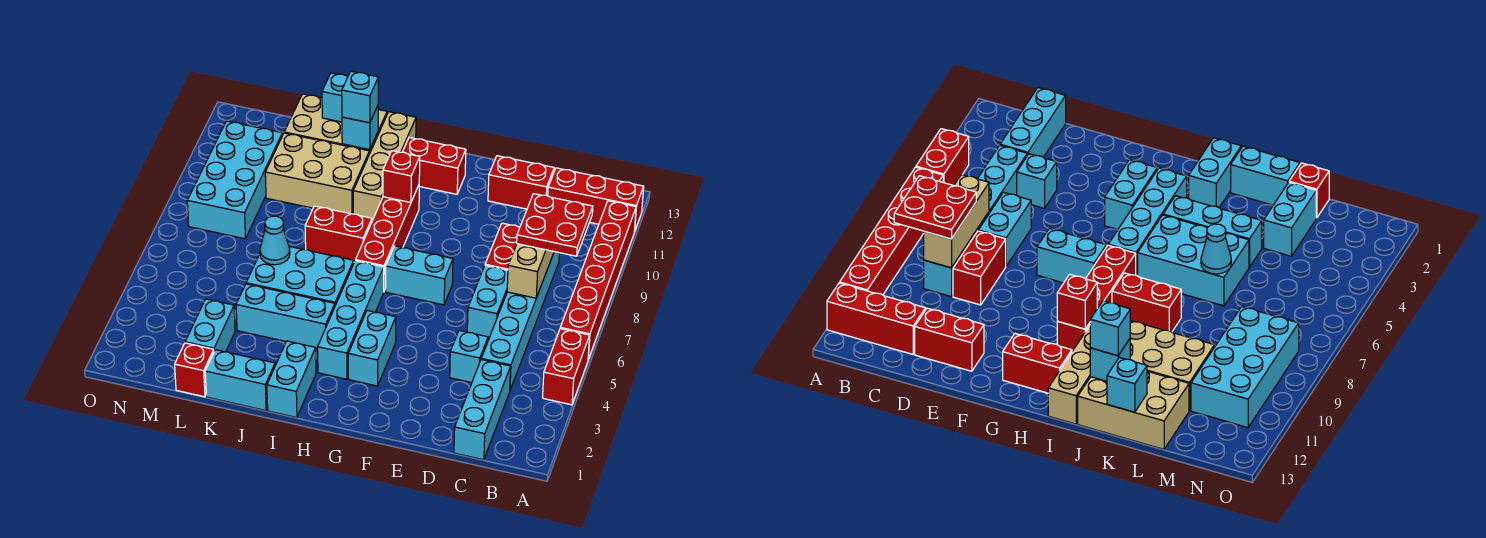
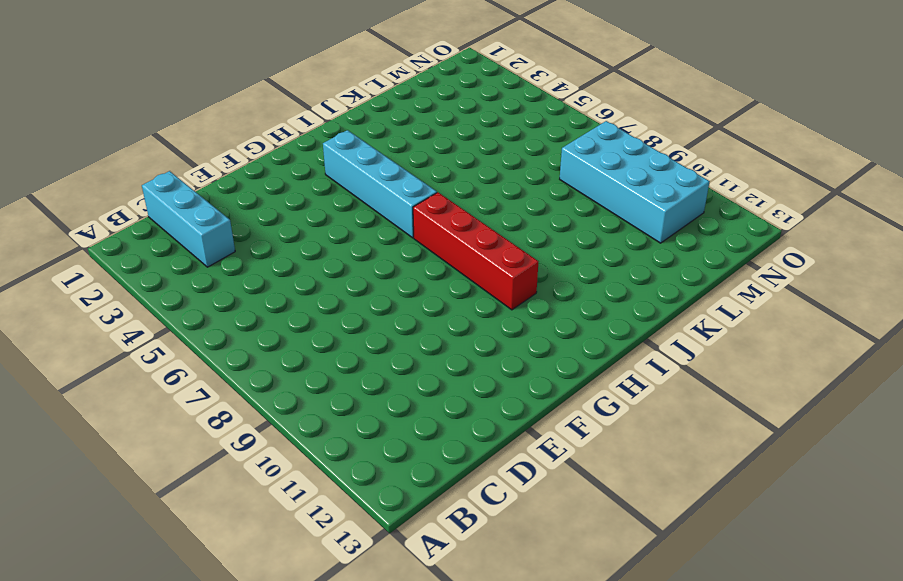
none -> red brick A4:A5 level 1
none -> red brick A6:A11 level 1
none -> red brick A12:C12 level 1
none -> cyan brick C4:C9 level 1

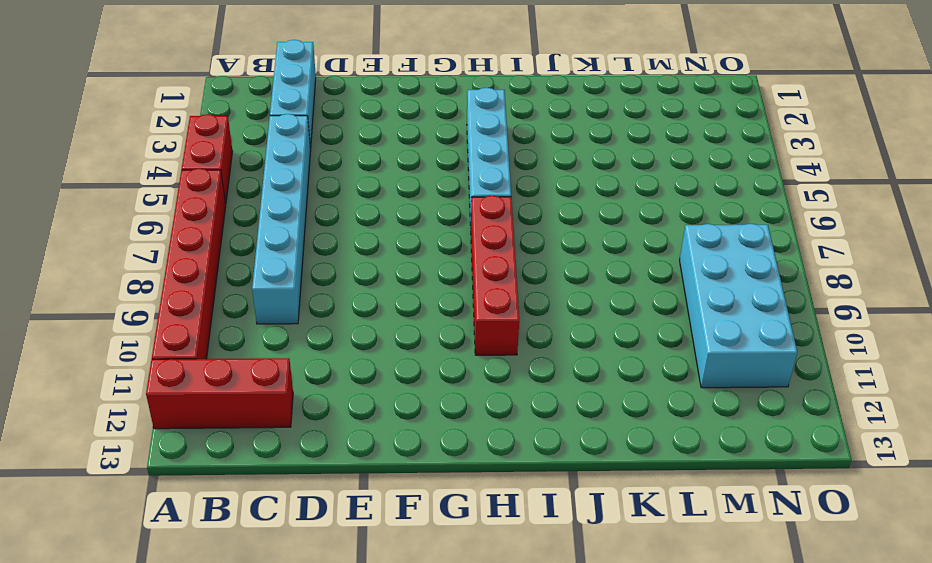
none -> cyan brick D4 level 1
none -> cyan brick D6:D7 level 1
none -> red brick D8:D9 level 1
none -> red brick D12:E12 level 1

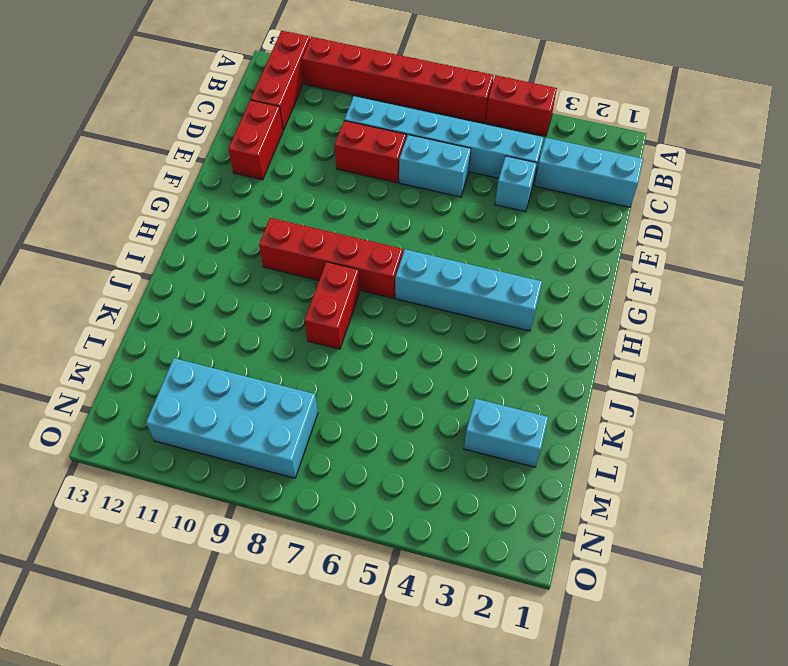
none -> cyan brick F7:G7 level 1
none -> cyan brick G3:G4 level 1
none -> red brick G12:H12 level 1
none -> cyan brick I1:I2 level 1

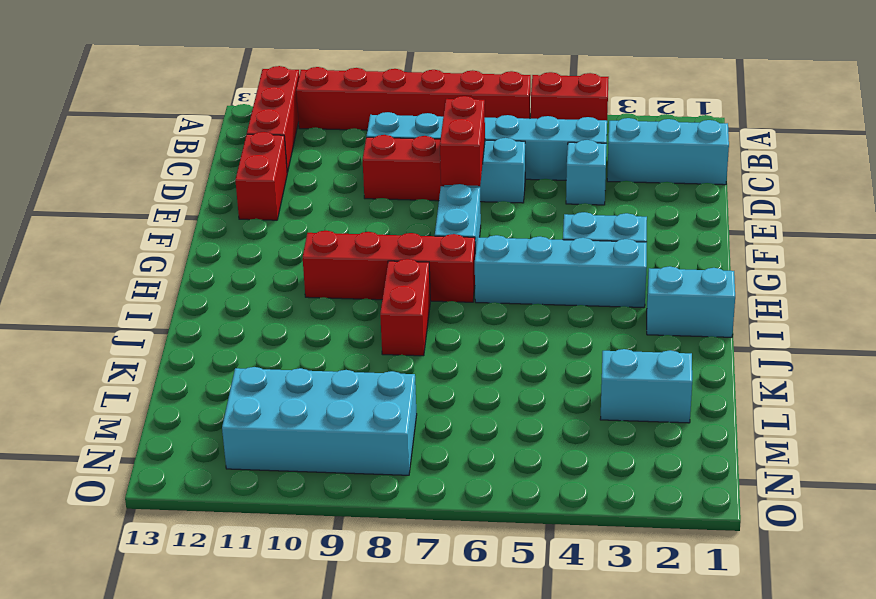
red brick D7:E7 level 2 -> red brick G12:H12 level 1
none -> cyan brick I4:K4 level 1
none -> cyan brick I5:K6 level 1
none -> tan brick I10:I13 level 1
none -> cyan brick J1:K1 level 1

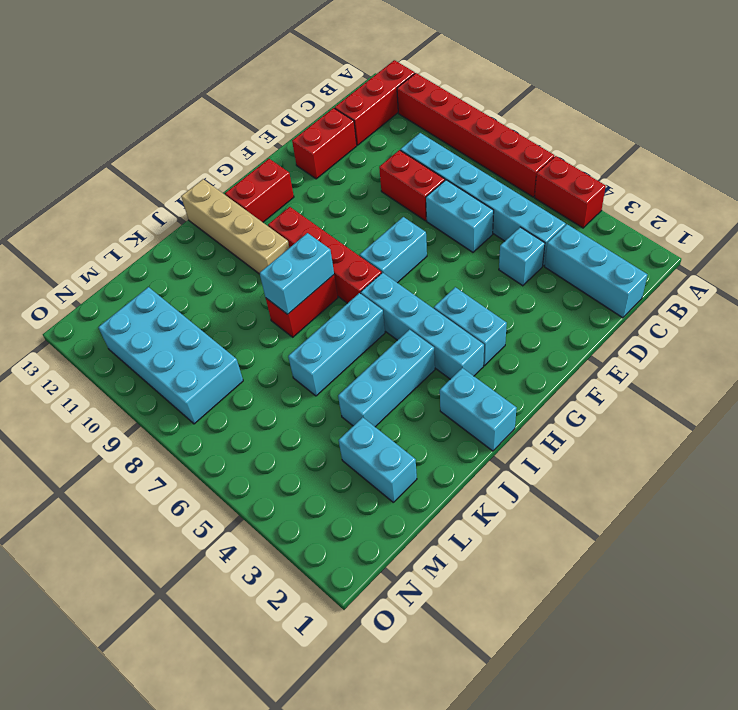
cyan brick I6:K6 level 1 -> cyan brick I5:K6 level 1
cyan brick I8:J8 level 2 -> cyan brick J1:K1 level 1
none -> tan brick J10:L11 level 1
none -> tan brick J12:L13 level 1
none -> red brick L1 level 1
none -> tan brick C7:C9 level 2

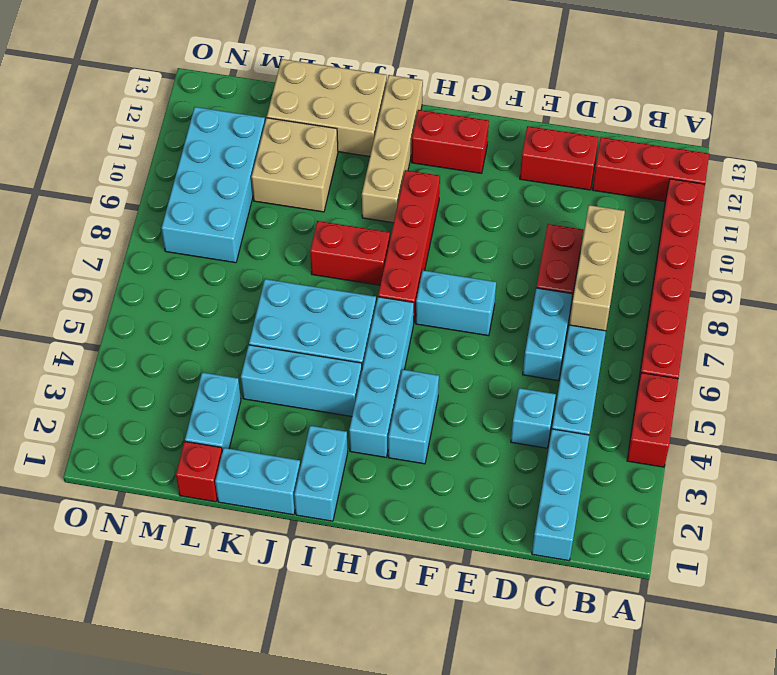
tan brick K10:L11 level 1 -> tan brick J10:L11 level 1
none -> red brick H10 level 2
none -> cyan brick J12 level 2
none -> cyan cone K6 level 2
none -> cyan brick K13 level 2

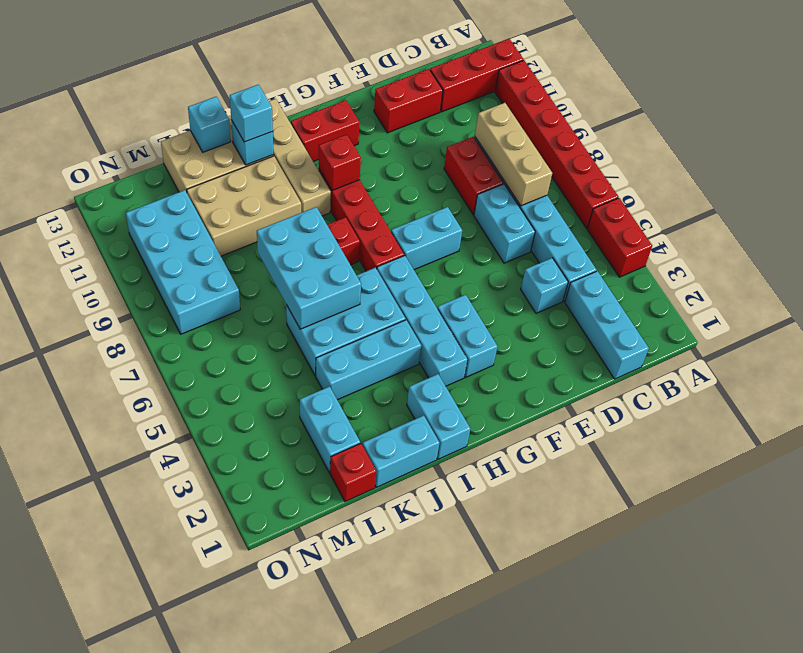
cyan brick J6:K8 level 2 -> cyan cone K6 level 2
none -> red plate B8:C9 level 3

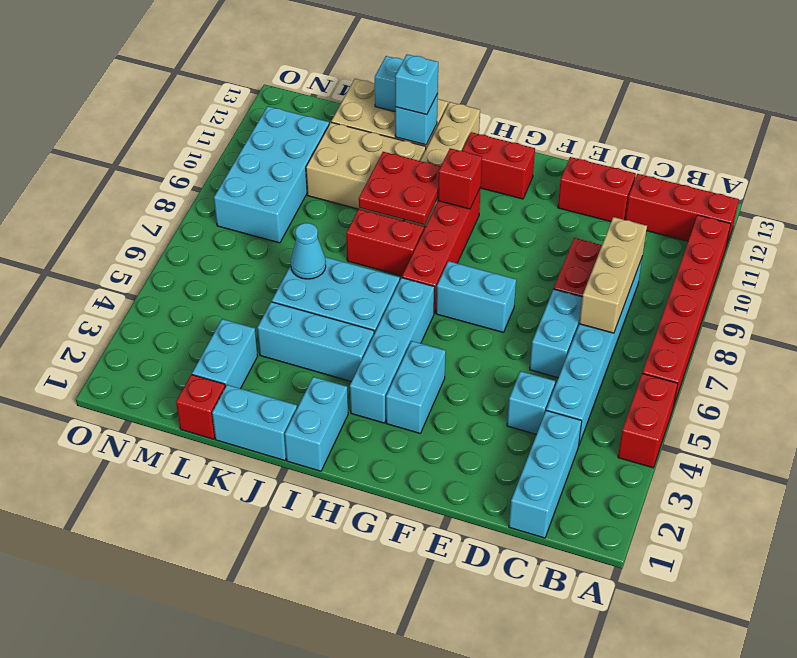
red plate I9:J10 level 2 -> red plate B8:C9 level 3

